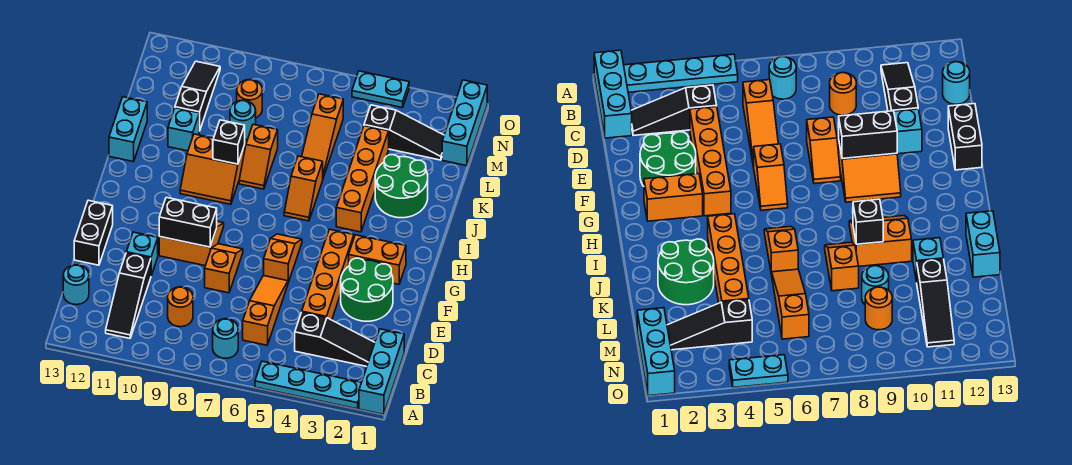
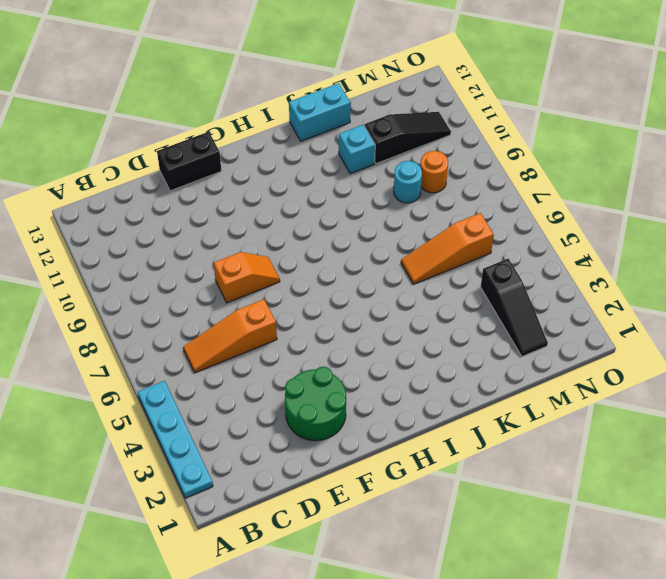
orange slope C6:E6 level 1 top E -> orange slope C6:E6 level 1 top C
none -> cyan brick A1:C1 level 1
none -> cyan round brick B7 level 1
none -> black slope B11:D11 level 1 top D
none -> black slope C2:C4 level 1 top 4

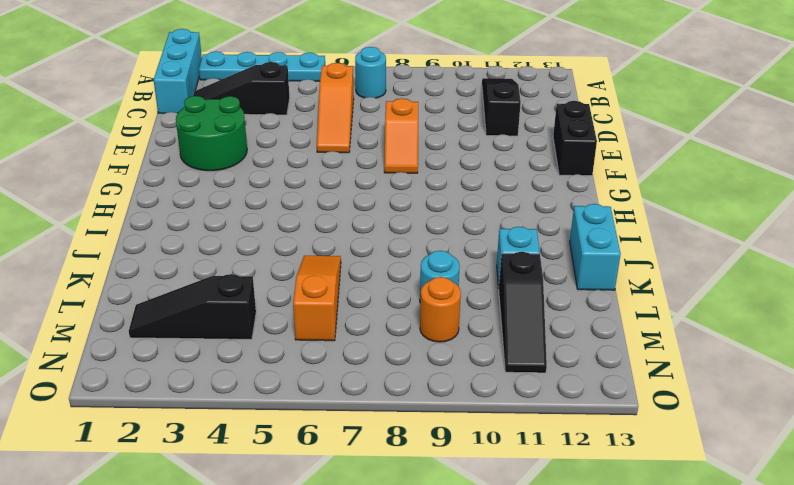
none -> orange round brick C9 level 1
none -> cyan round brick C13 level 1
none -> orange brick D4:G4 level 1
none -> cyan brick E11 level 1

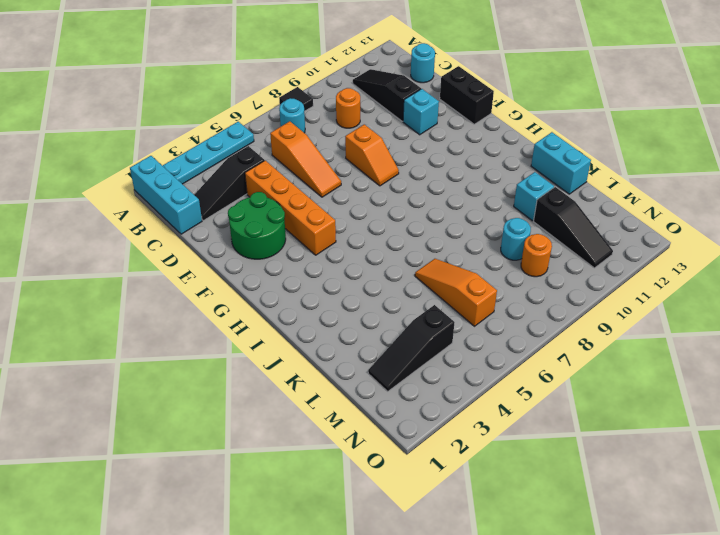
black tile A8 level 1 -> none
none -> orange slope F6:G6 level 1 top F
none -> orange slope F9:G10 level 1 top F
none -> orange brick G2:G3 level 1
none -> orange brick I4:L4 level 1

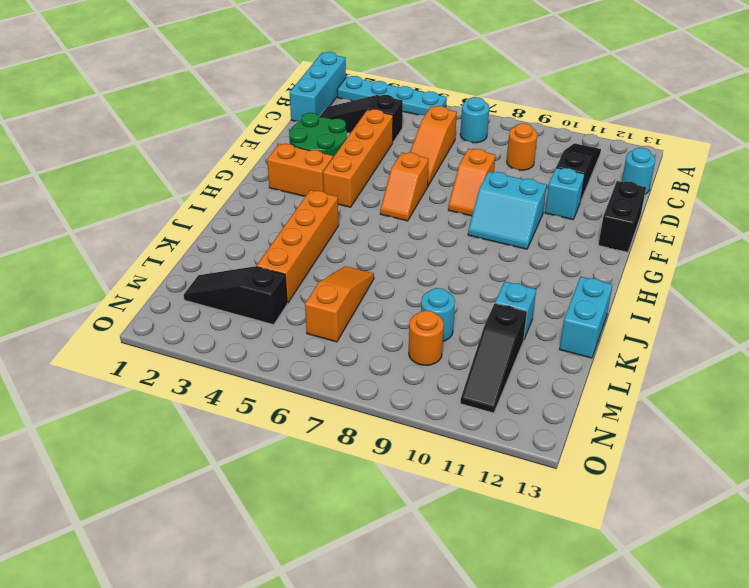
cyan slope F9:G10 level 1 top F -> orange slope F9:G10 level 1 top F
none -> orange slope I6:J6 level 1 top J
none -> orange slope I9:J10 level 1 top J
none -> green round brick J2:K3 level 1
none -> orange slope J8:K8 level 1 top K

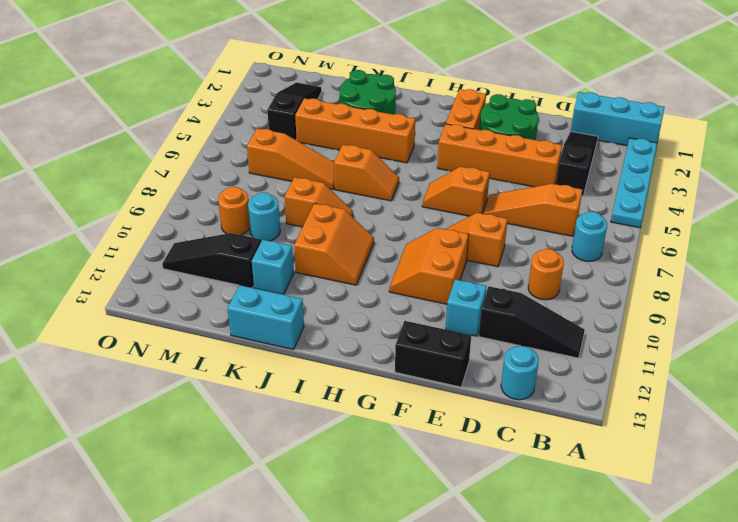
none -> cyan brick M1:O1 level 1
none -> cyan plate O4:O5 level 1
none -> black brick F9:F10 level 2
none -> black brick J9 level 2

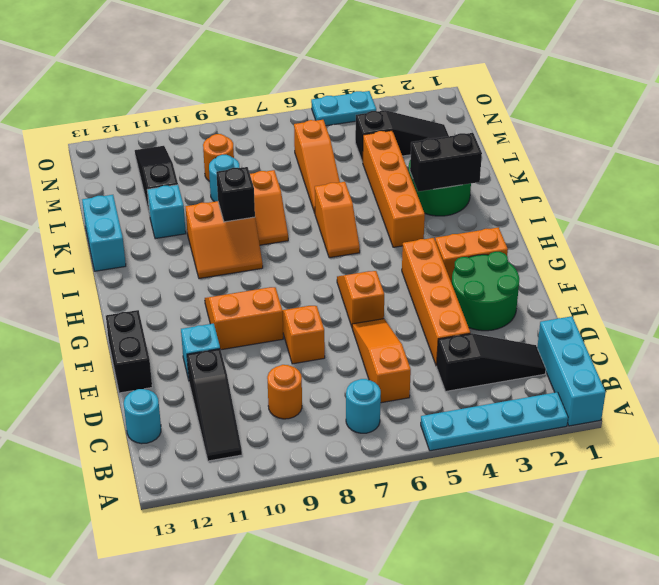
black brick J2:J3 level 2 -> black brick F9:F10 level 2
none -> cyan brick M1:O1 level 1

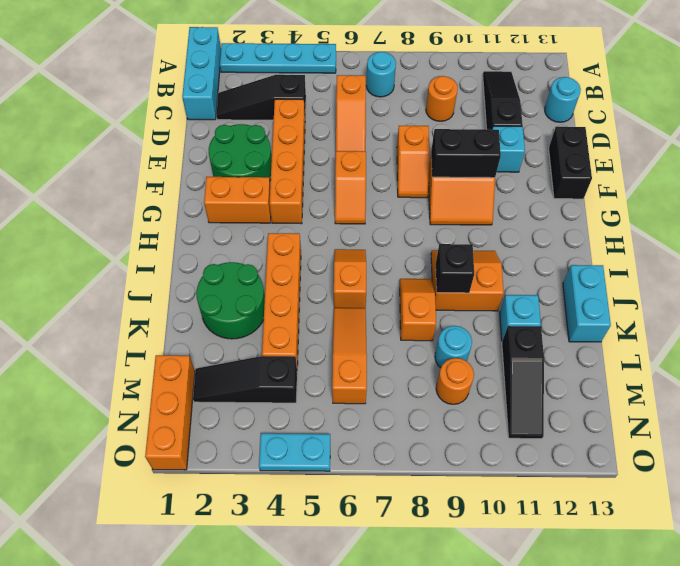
orange brick M1:O1 level 1 -> cyan brick M1:O1 level 1

